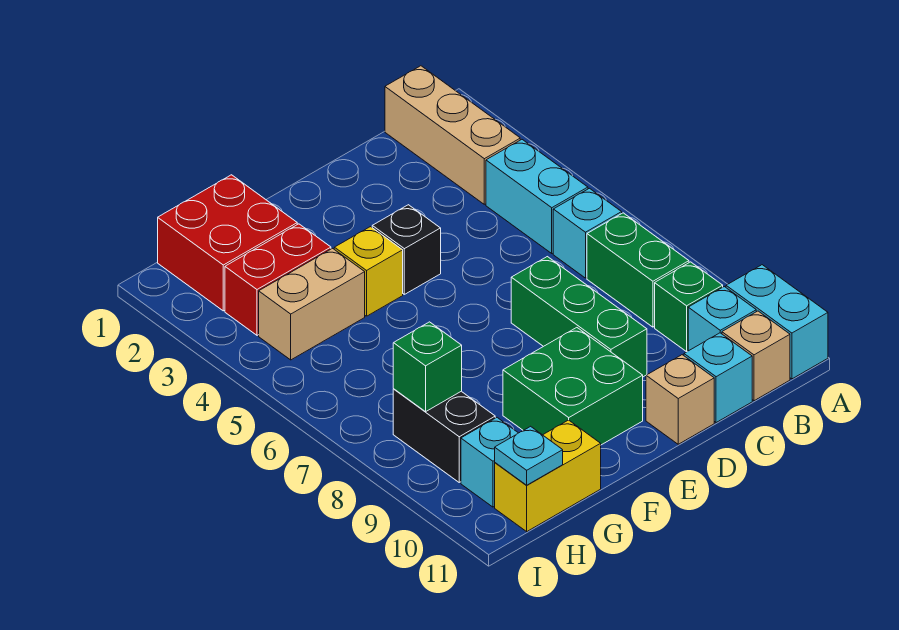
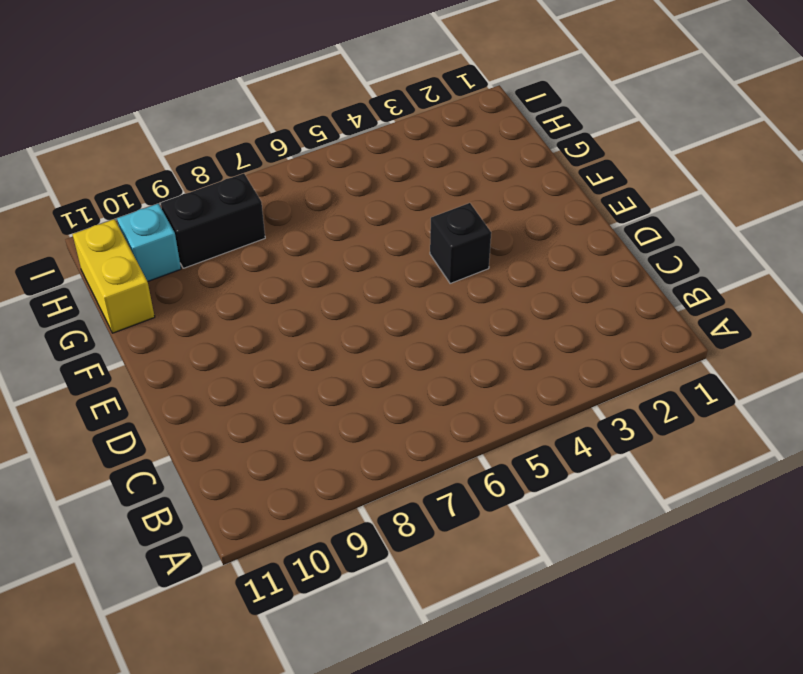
none -> cyan brick A10:A11 level 1
none -> tan brick B1:B3 level 1
none -> cyan brick B4:B5 level 1

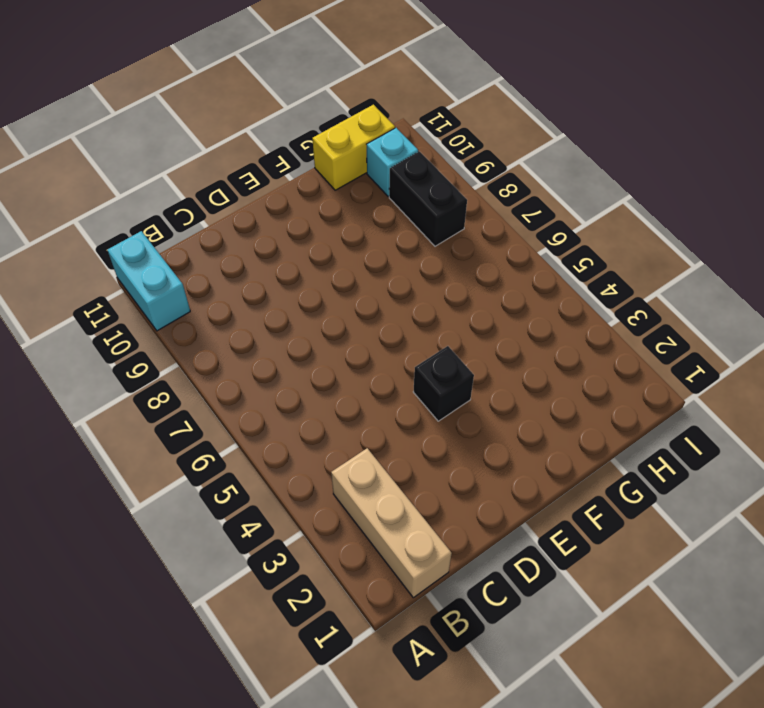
none -> cyan brick B4:B5 level 1
none -> cyan brick B6 level 1
none -> green brick B7:B8 level 1

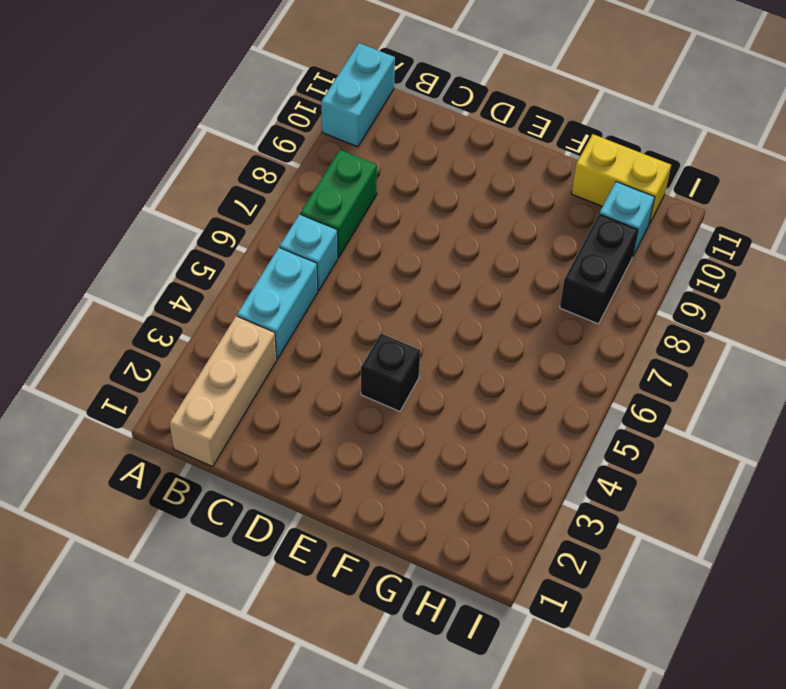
none -> green brick B9 level 1
none -> cyan brick B10 level 1
none -> tan brick B11 level 1

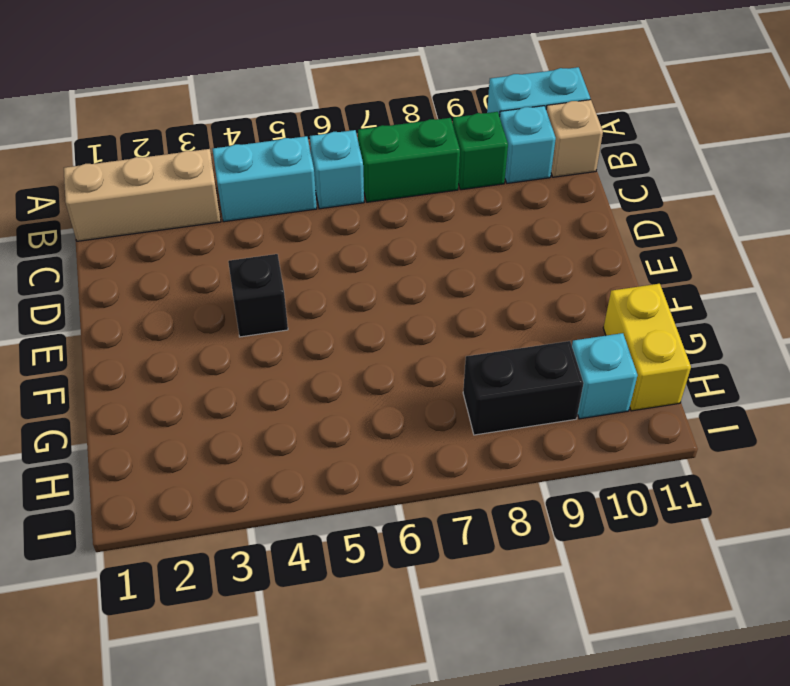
none -> cyan brick C11 level 1
none -> green brick D7:D9 level 1
none -> tan brick D11 level 1

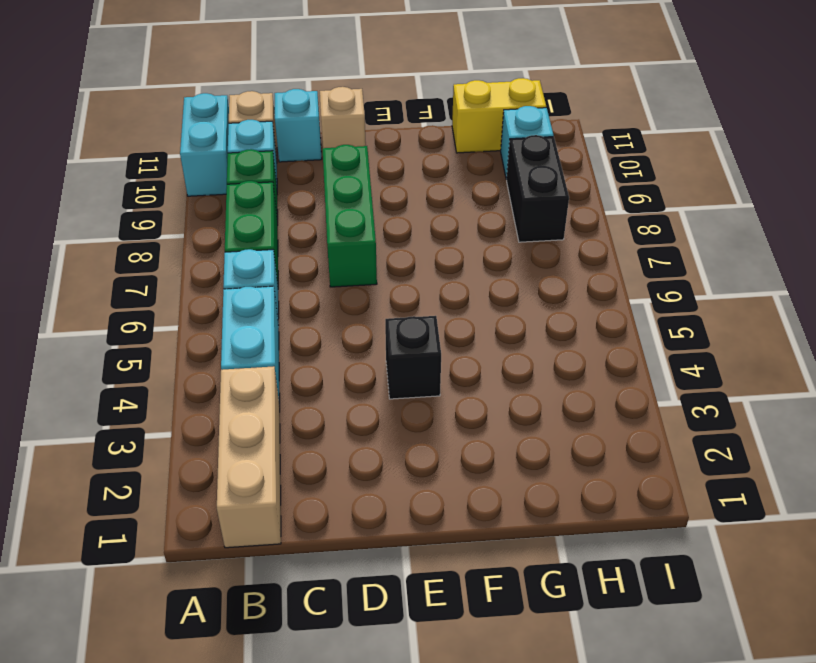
none -> green brick E9:F10 level 1
none -> yellow brick F4 level 1
none -> red brick G1:H2 level 1

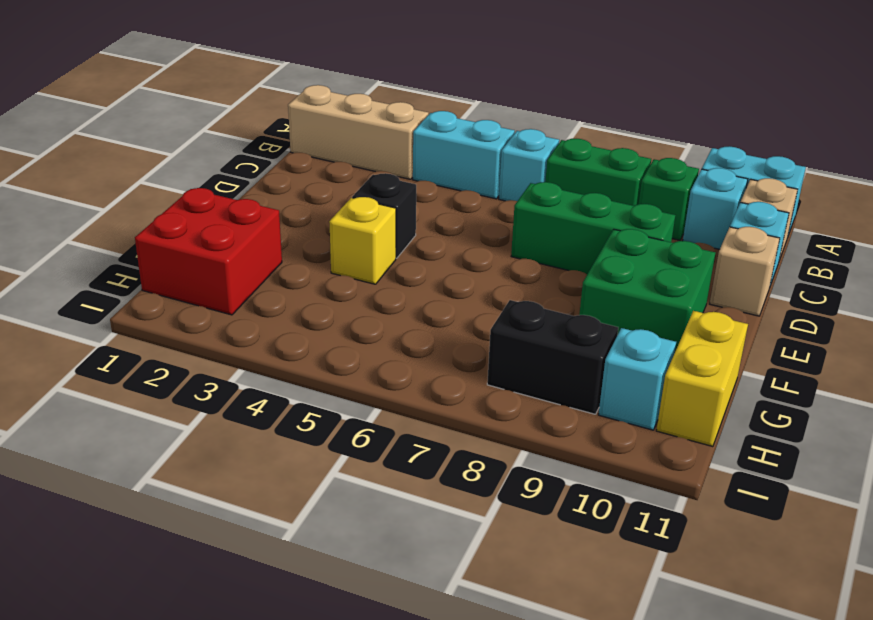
none -> red brick G3:H3 level 1
none -> tan brick G4:H4 level 1
none -> green brick H8 level 2

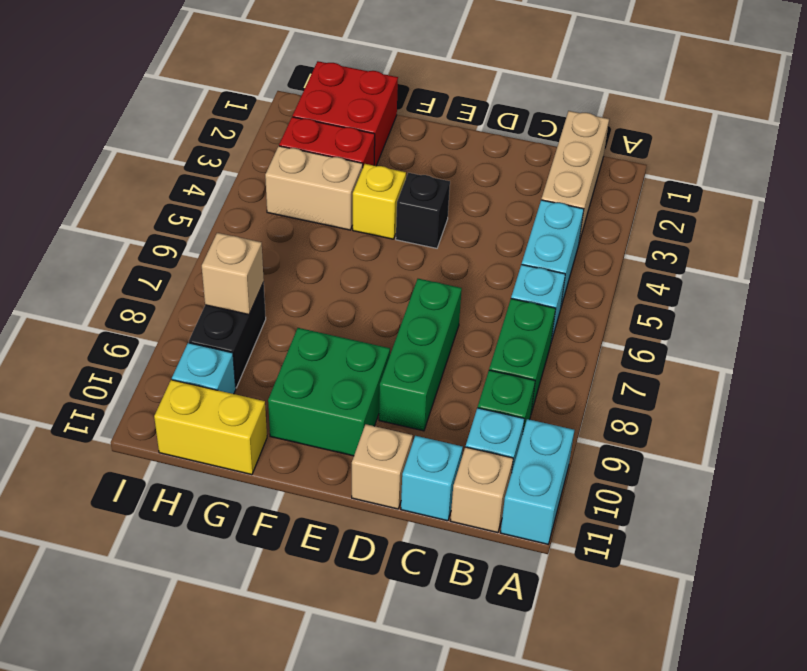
tan brick H8 level 2 -> green brick H8 level 2
none -> cyan plate H11 level 2

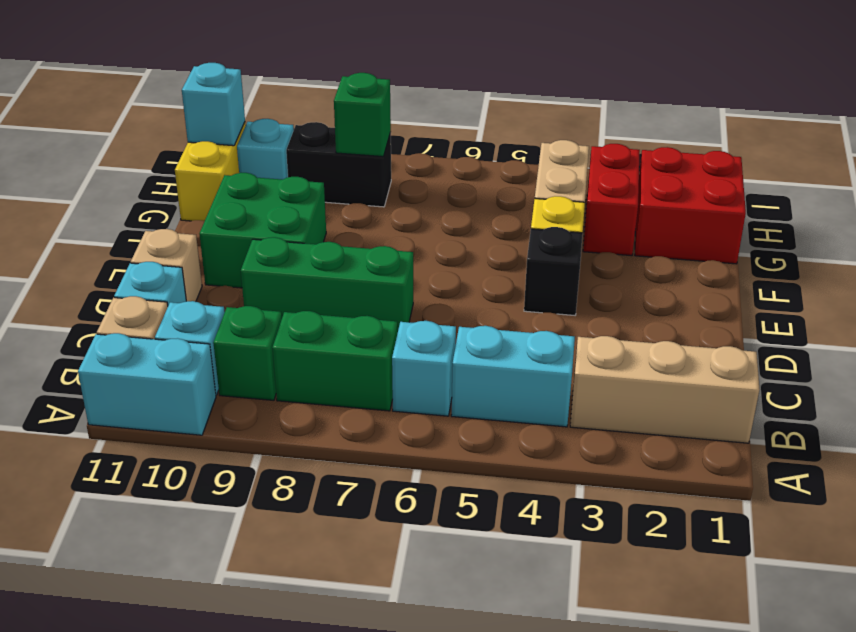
cyan brick H11 level 2 -> cyan plate H11 level 2

